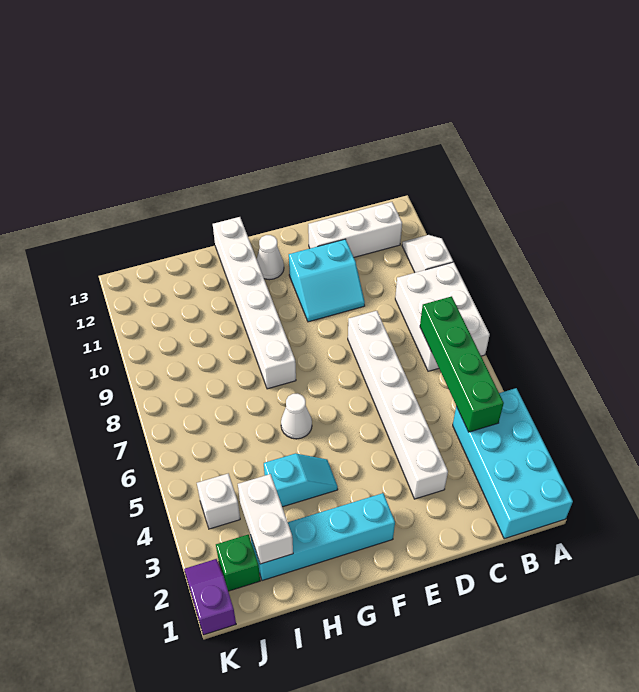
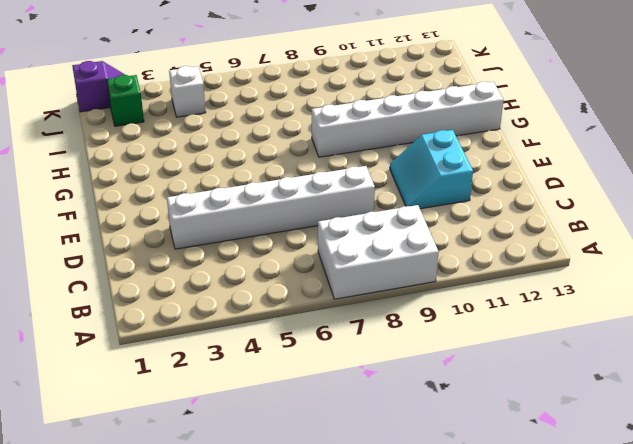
none -> cyan brick A1:B4 level 1
none -> white slope A10:A11 level 1 top 10
none -> white brick B12:D12 level 1

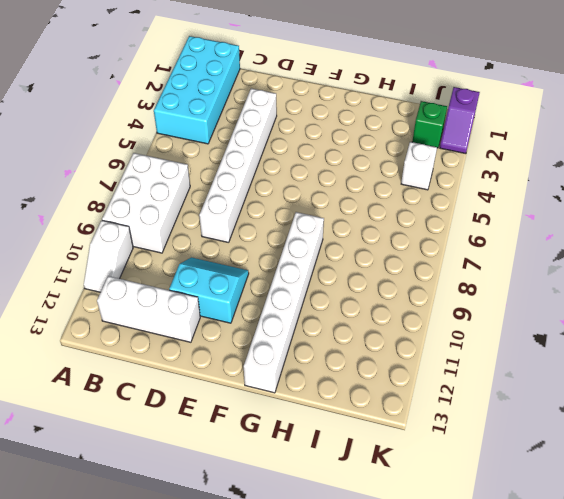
none -> cyan brick F2:I2 level 1
none -> white cone F12 level 1
none -> cyan slope G4:H4 level 1 top H

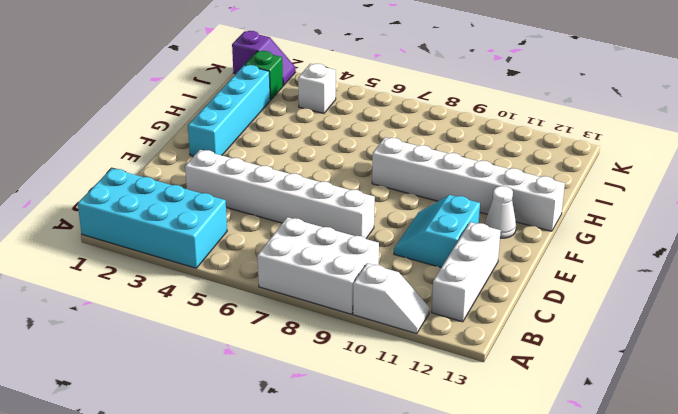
none -> cyan slope G4:H4 level 1 top H
none -> white cone G6 level 1
none -> green brick B4:B7 level 2

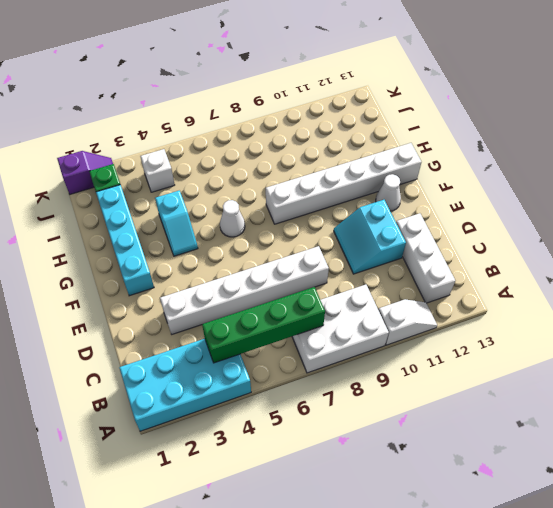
none -> white brick I2:I3 level 2

